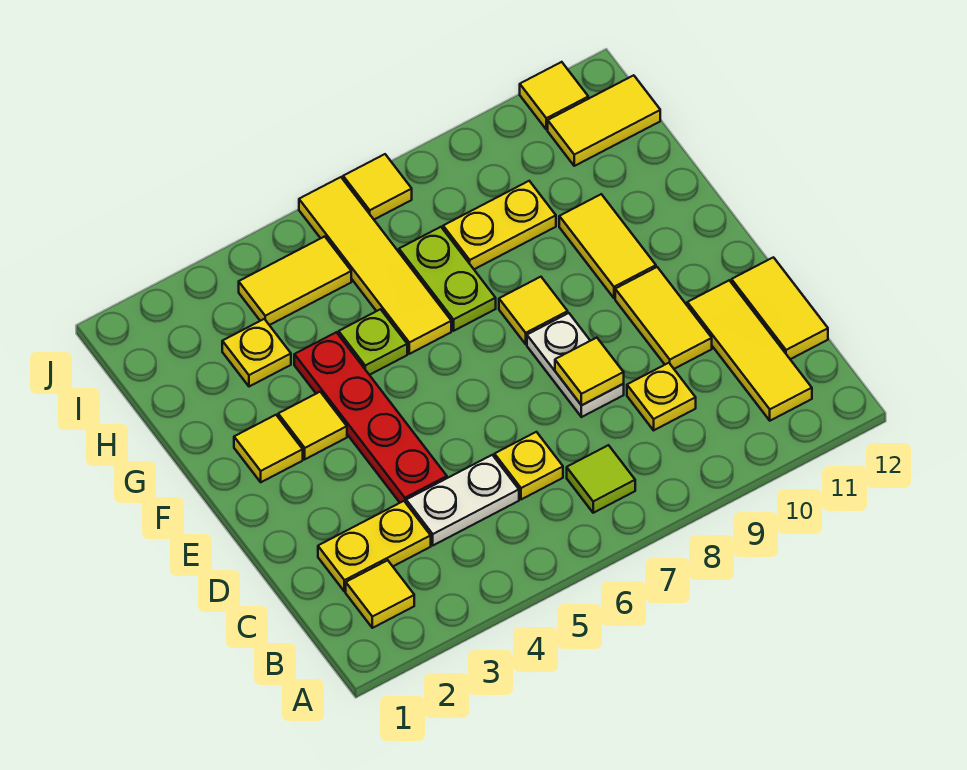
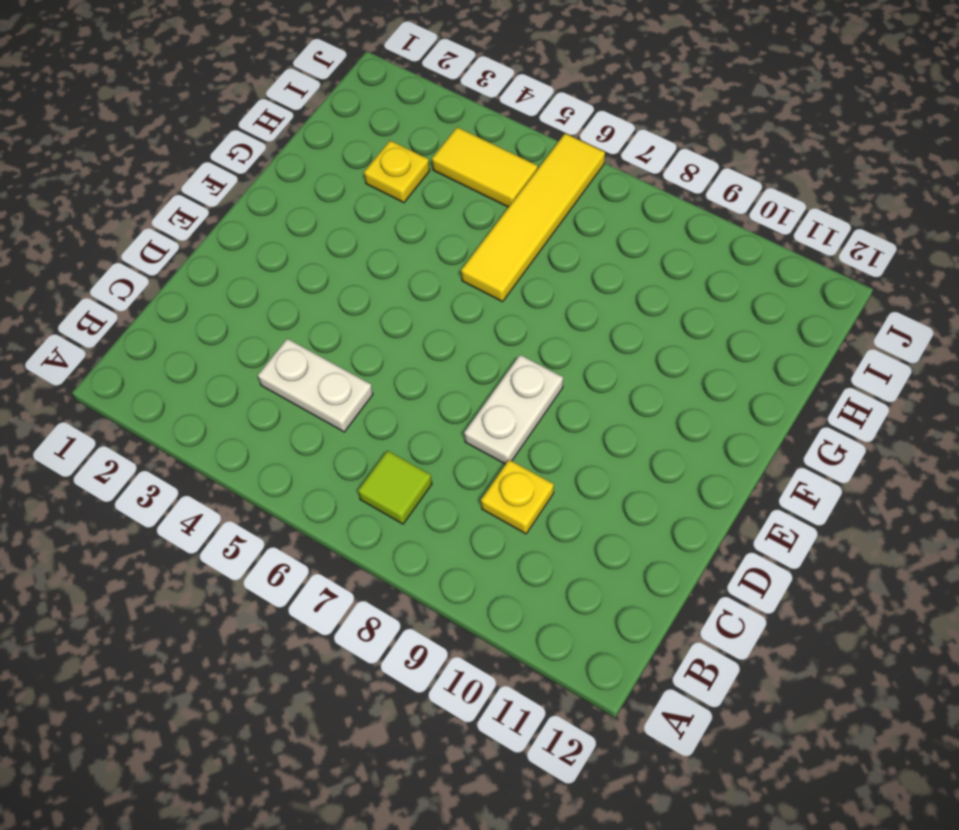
none -> yellow tile B2 level 1
none -> yellow tile B11:D11 level 1
none -> yellow plate C2:C3 level 1

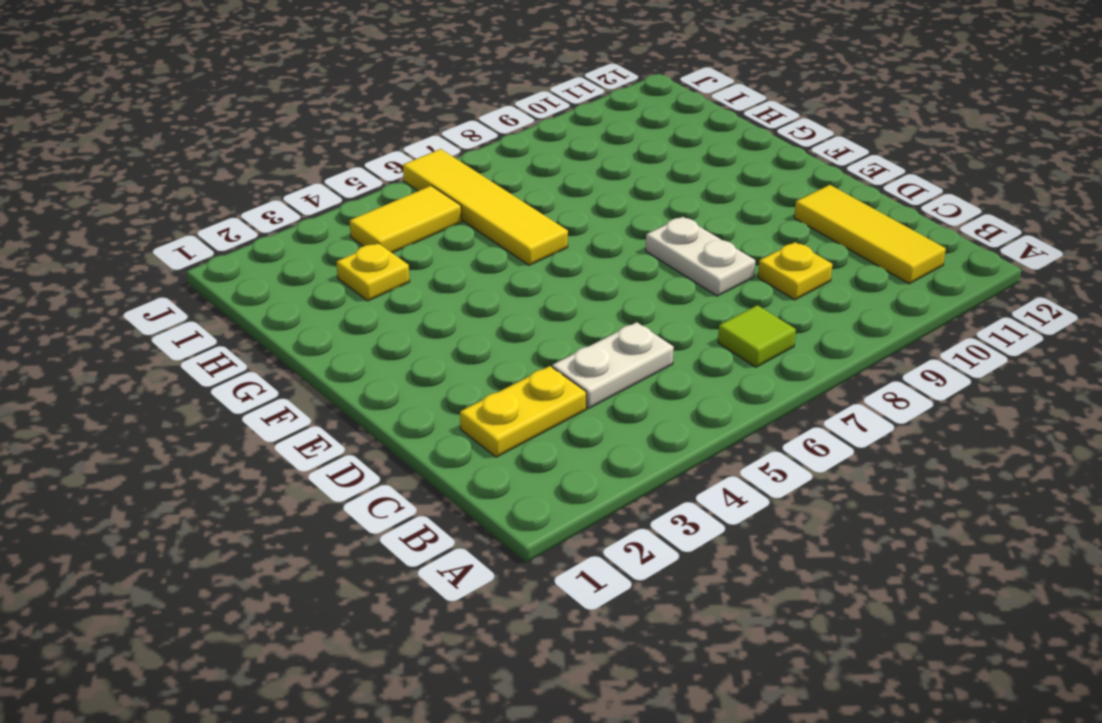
none -> yellow tile B2 level 1
none -> yellow plate C6 level 1
none -> yellow tile C12:D12 level 1

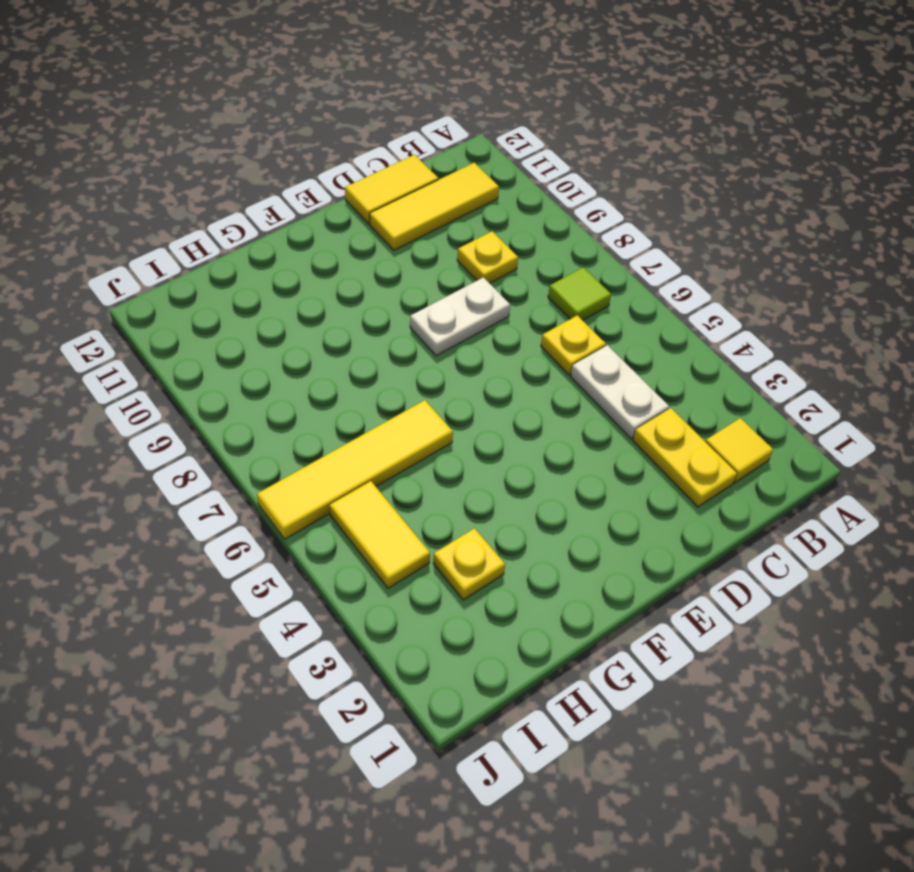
none -> red plate D4:G4 level 1
none -> yellow tile D10:E10 level 1
none -> yellow tile F2 level 1

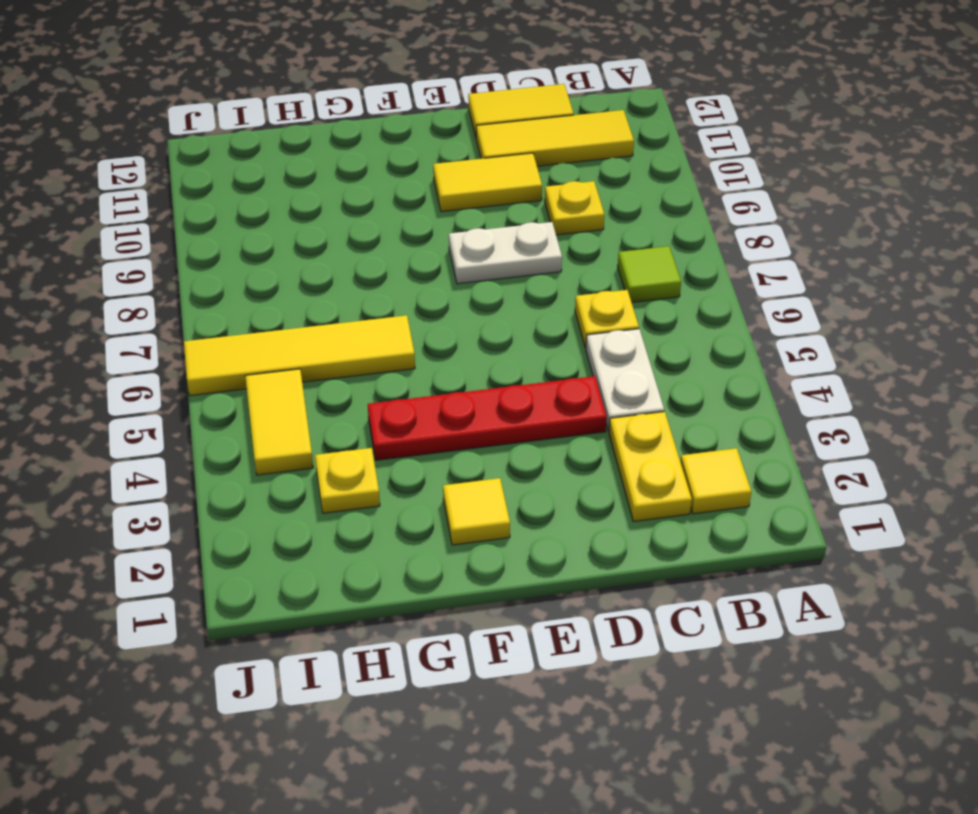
none -> yellow tile F3 level 1
none -> yellow tile F8 level 1
none -> yellow tile F10:G10 level 1

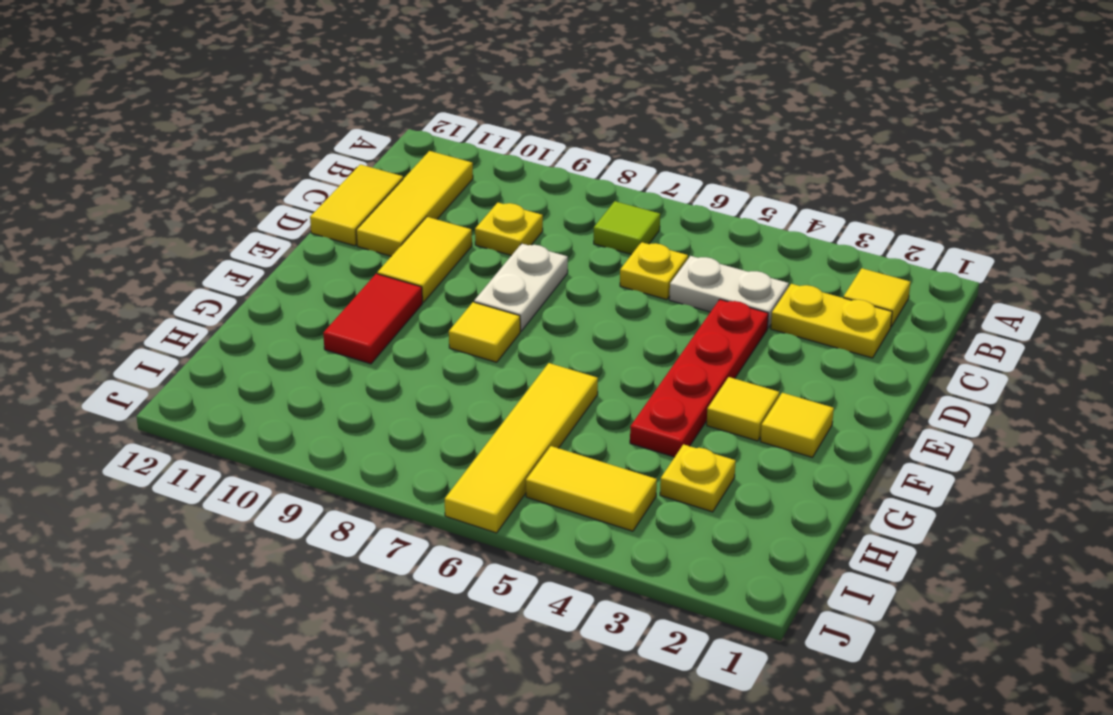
red tile F10:G10 level 1 -> yellow tile F10:G10 level 1
none -> lime plate G5 level 1
none -> lime plate G7:H7 level 1
none -> yellow plate H8:H9 level 1

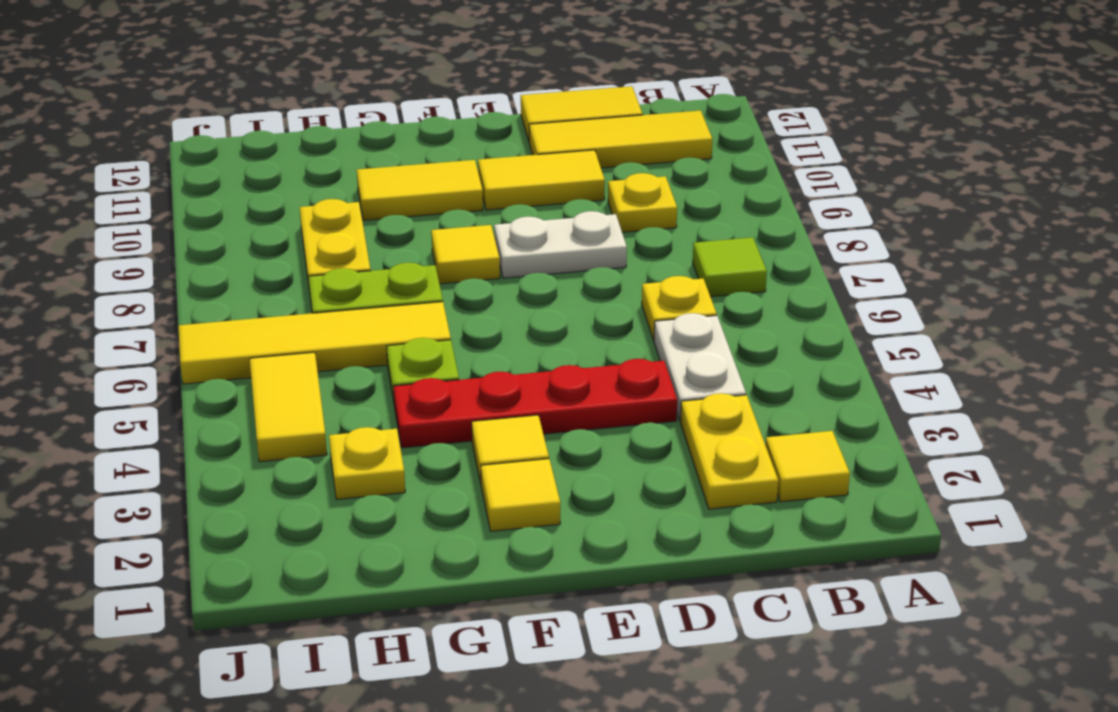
none -> yellow tile I11:I12 level 1
none -> yellow tile J7 level 1
none -> yellow tile J11 level 1

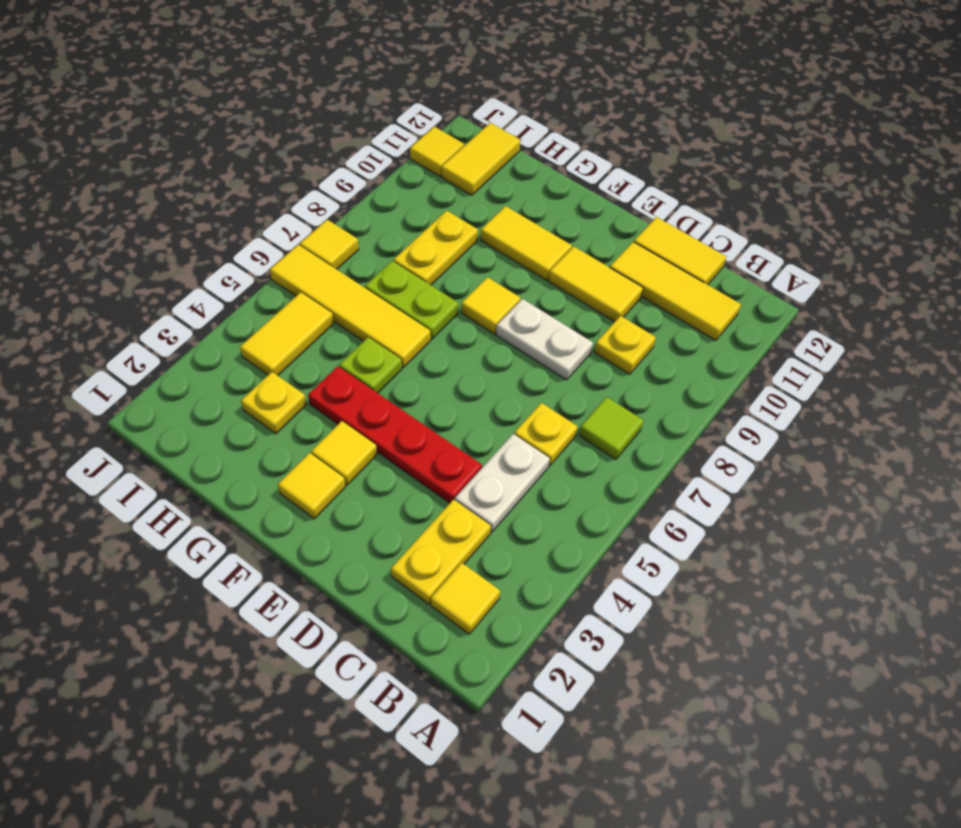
none -> yellow tile D8 level 2

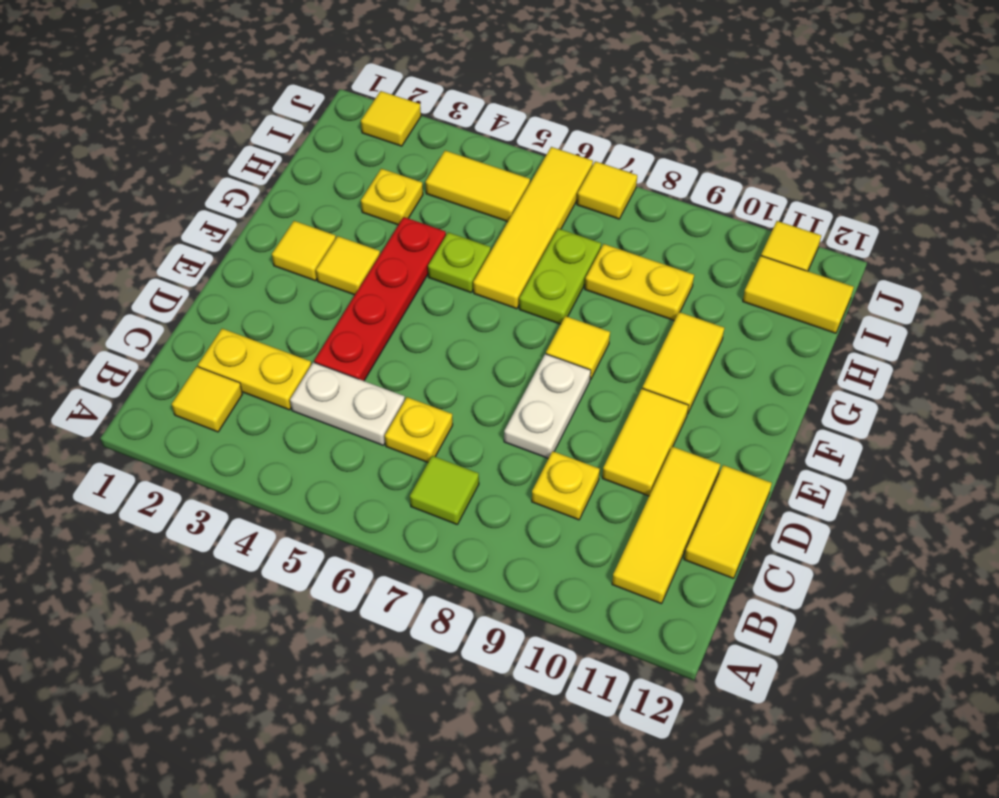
yellow tile J2 level 1 -> yellow tile D8 level 2

